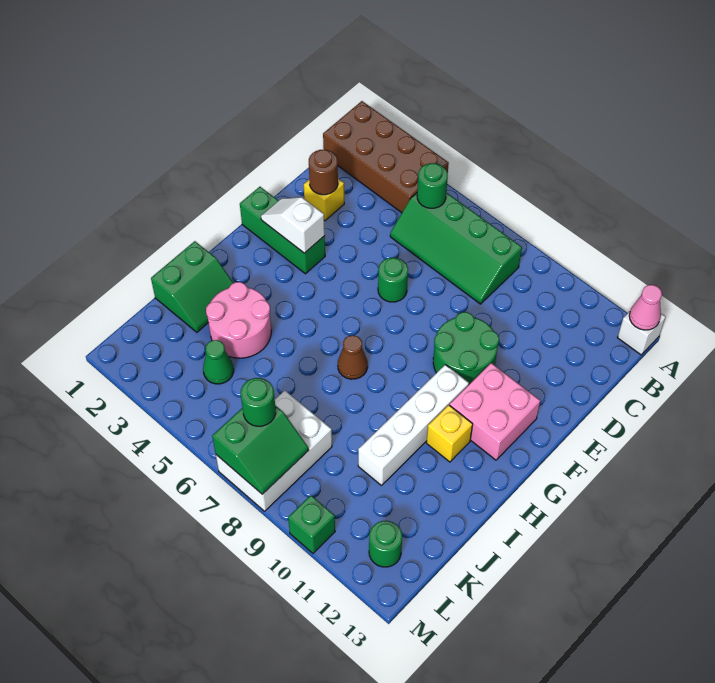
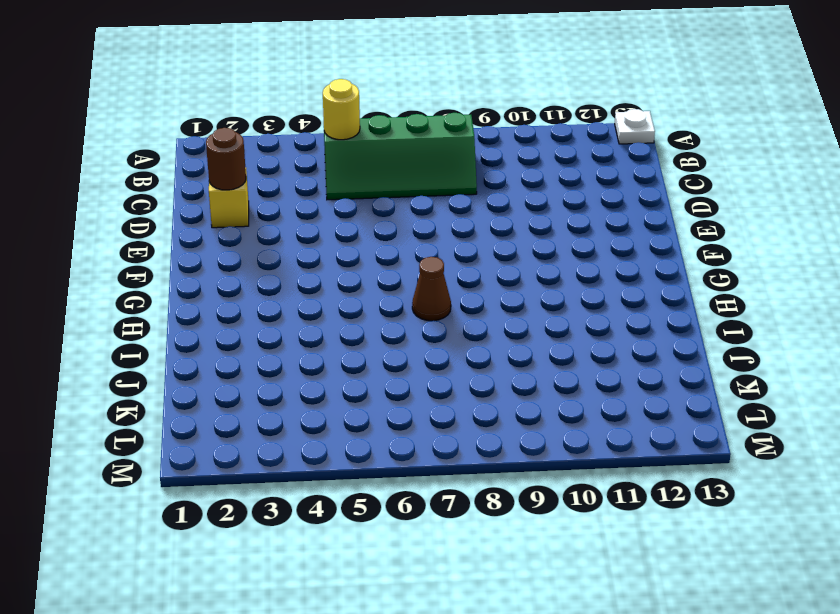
white plate A13 level 1 -> white brick A13 level 1
yellow round brick B5 level 2 -> green round brick B5 level 2
none -> brown brick A1:B4 level 1
none -> green round brick E6 level 1
none -> green round brick E9:F10 level 1

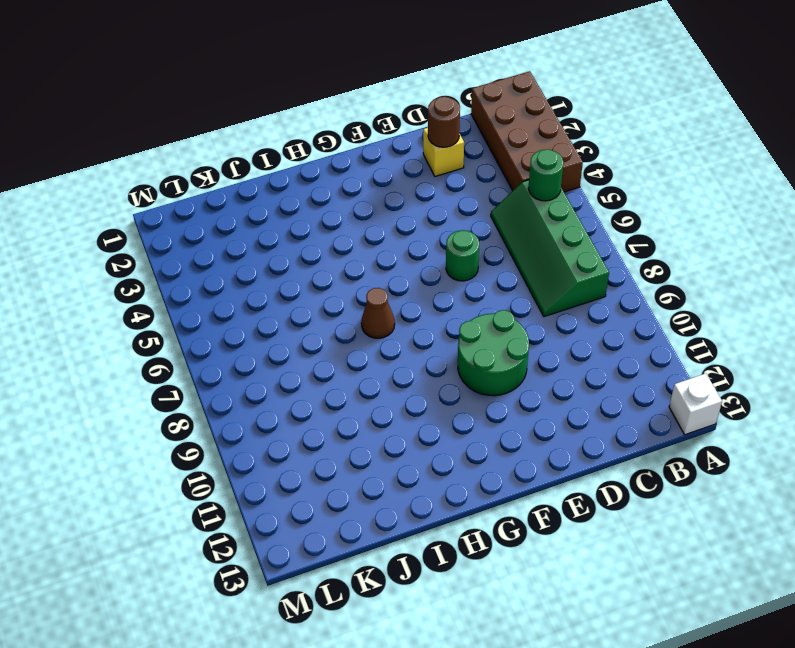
none -> green brick F1:F3 level 1
none -> pink brick F11:G12 level 1
none -> white brick G10:J10 level 1

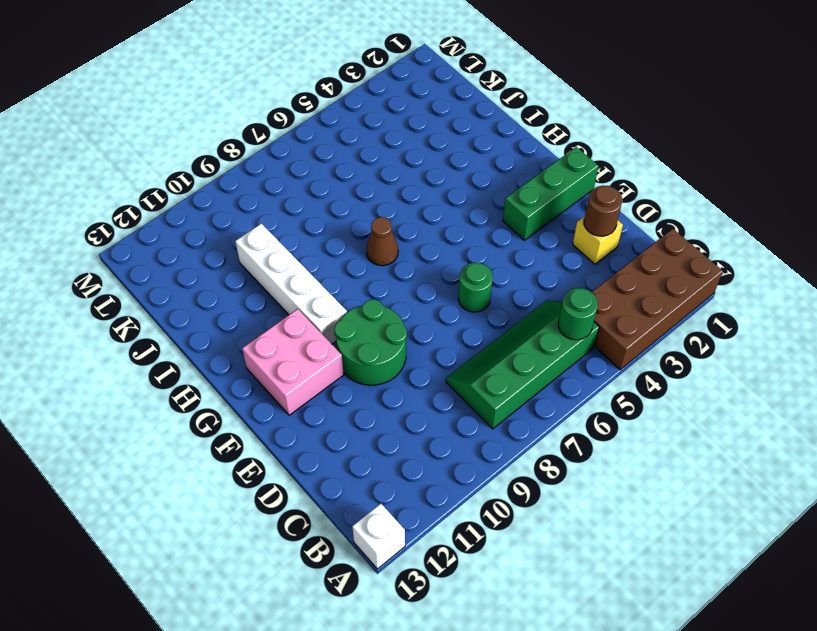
none -> yellow brick H11 level 1
none -> green slope I1:J2 level 1 top 1
none -> pink round brick I3:J4 level 1

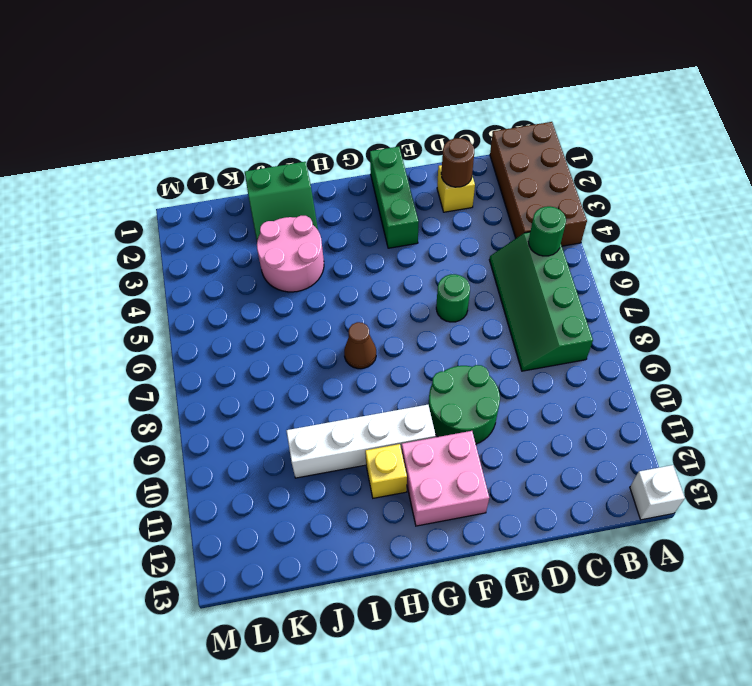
none -> green cone K4 level 1
none -> white brick K7:M8 level 1
none -> green round brick L12 level 1

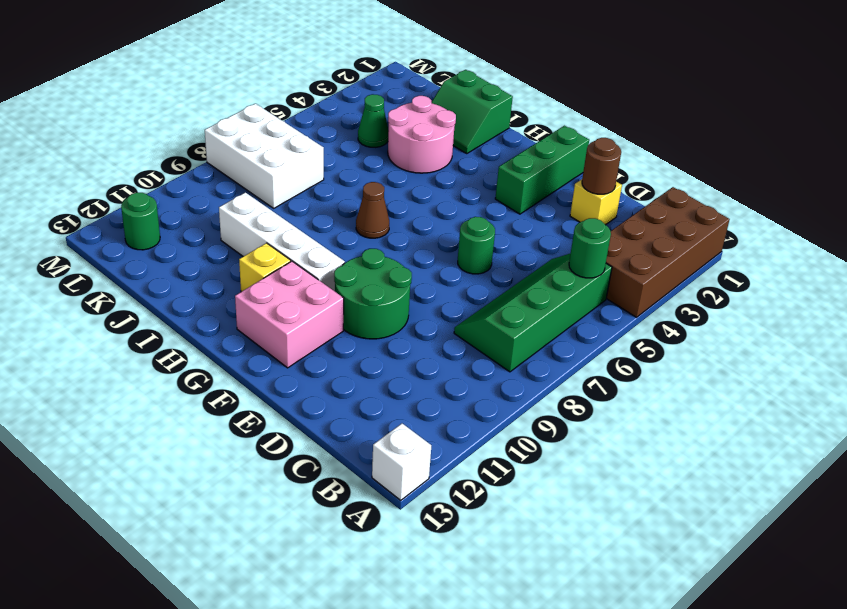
none -> green brick M10 level 1
none -> pink cone A13 level 2
none -> white slope F2:F3 level 2 top 3

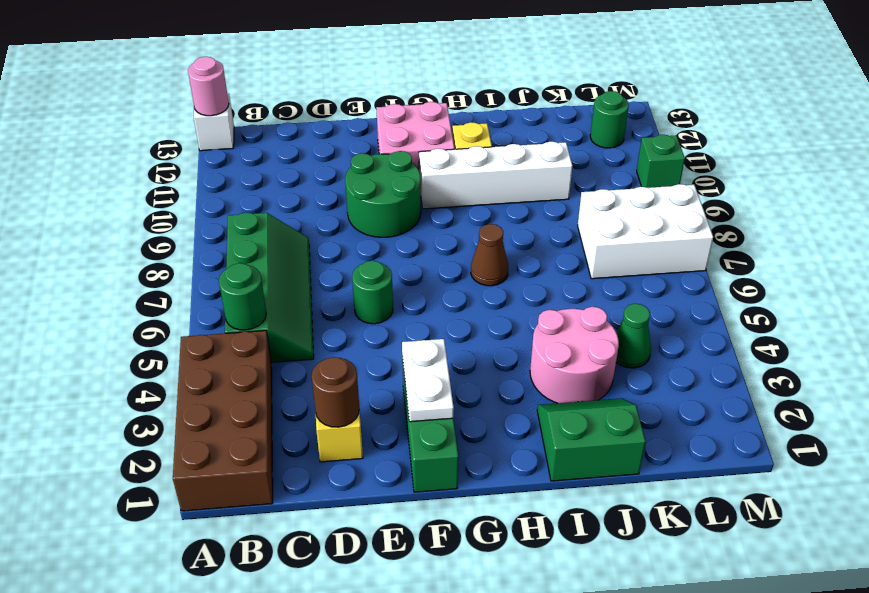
pink round brick A13 level 2 -> pink cone A13 level 2
white plate F2:F3 level 2 -> white slope F2:F3 level 2 top 3
none -> green slope L7:M8 level 2 top 7
none -> green round brick L7 level 3

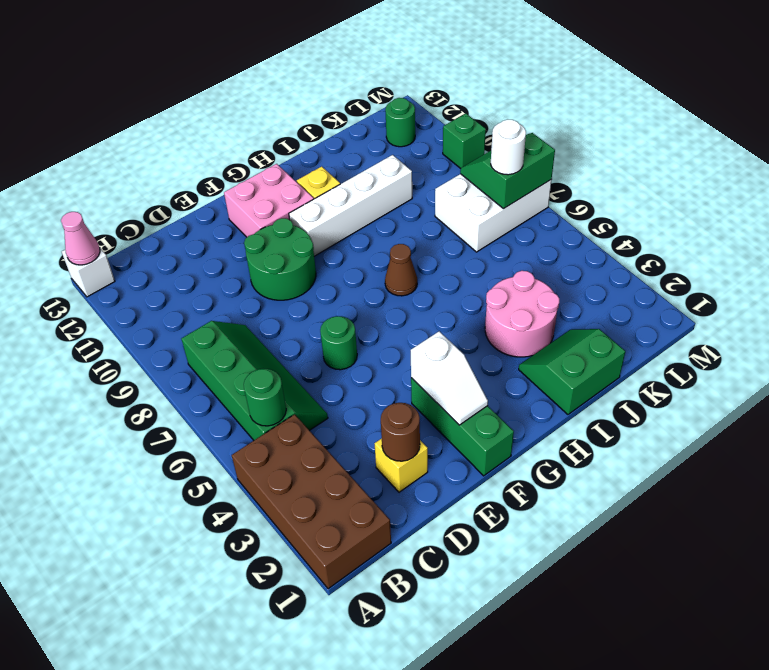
white round brick L7 level 3 -> green round brick L7 level 3
none -> green cone K4 level 1

